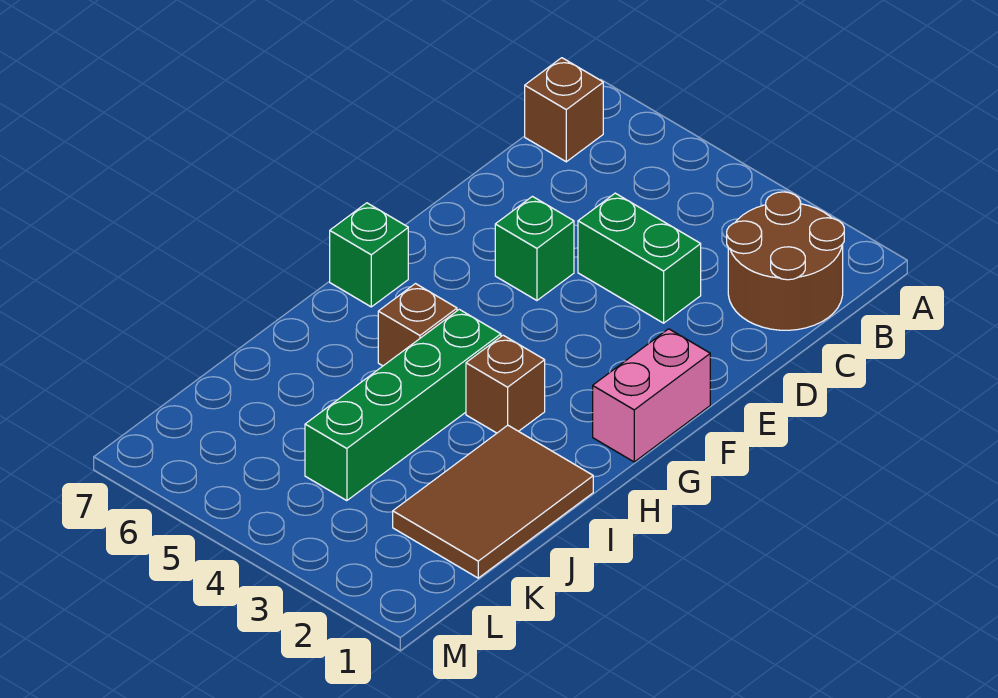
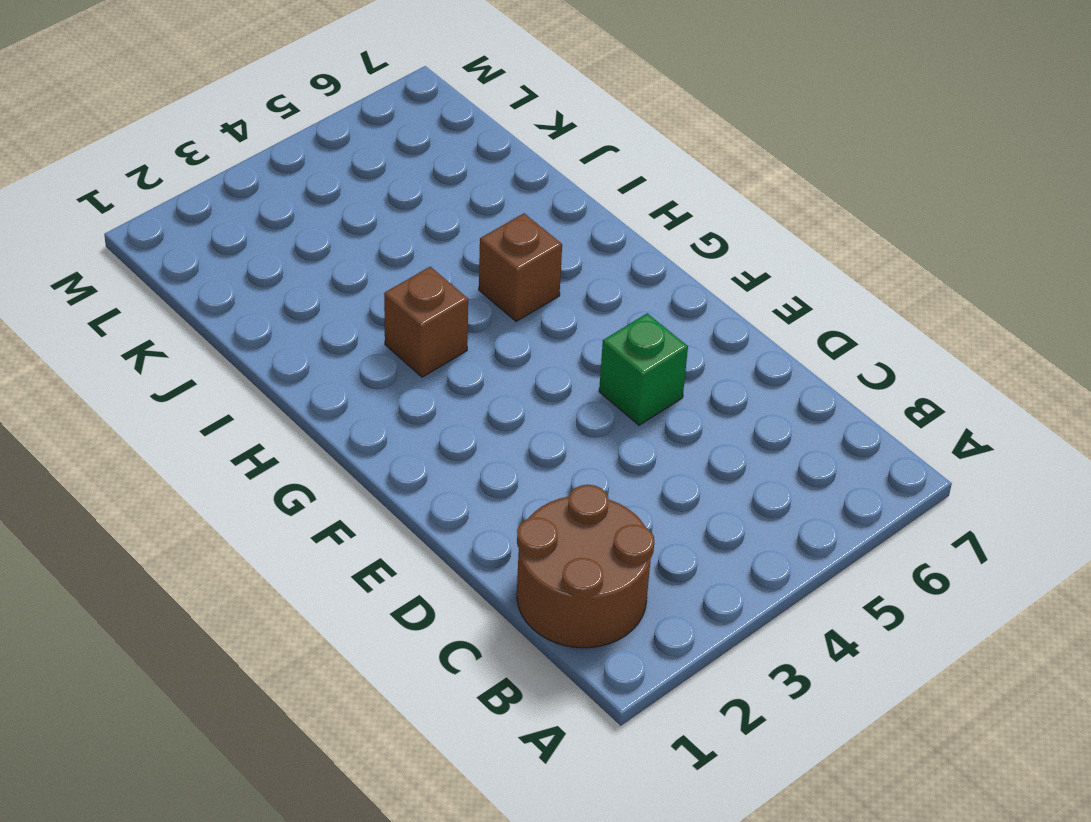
none -> brown brick B7 level 1
none -> green brick D3:D4 level 1

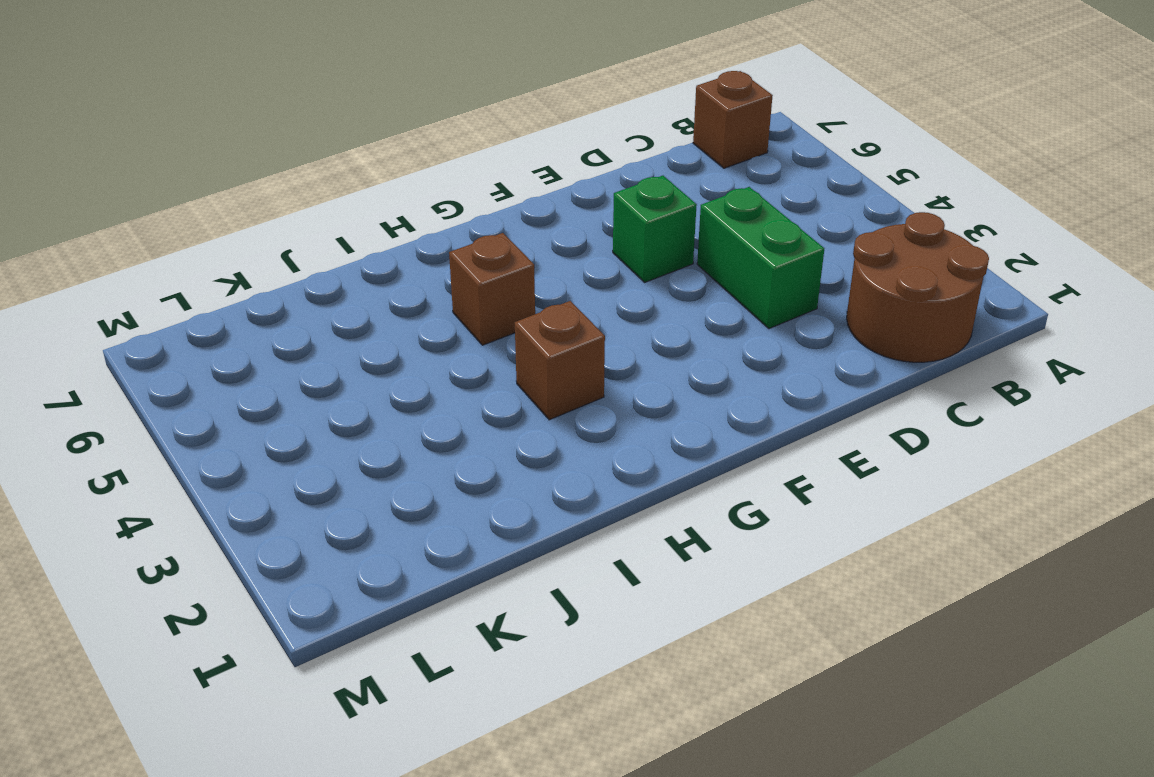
none -> pink brick F1:G1 level 1
none -> green brick G7 level 1

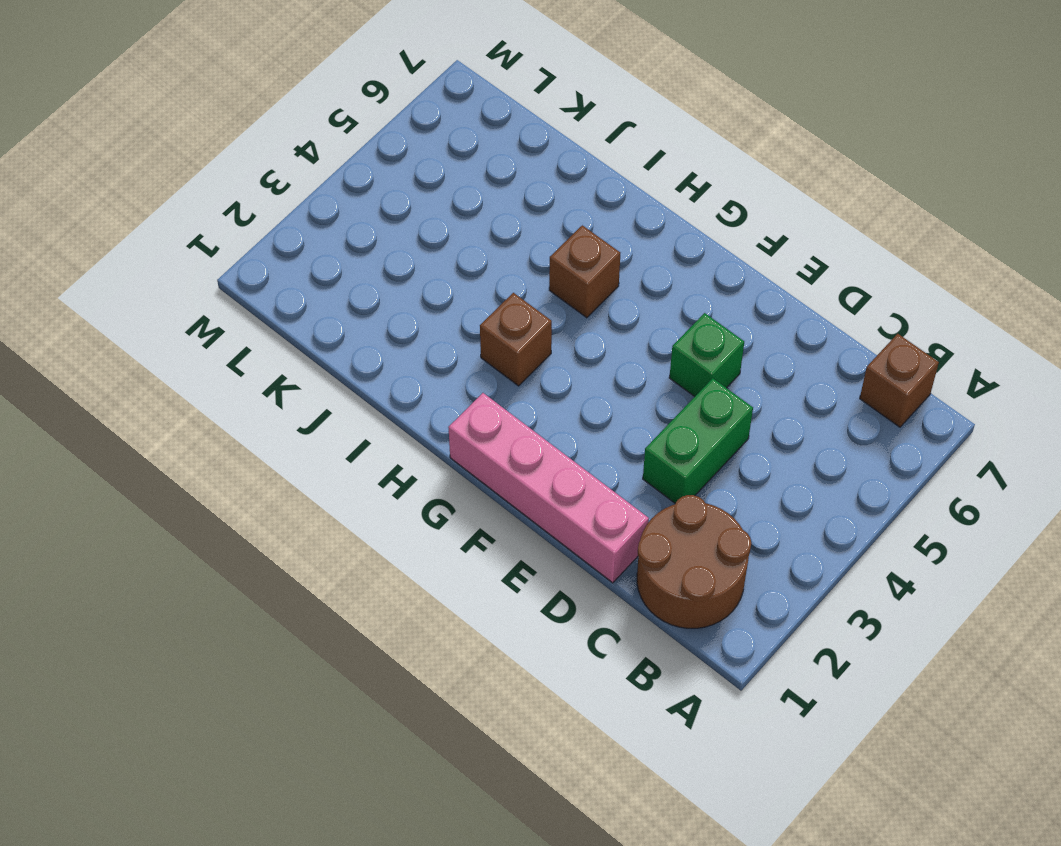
pink brick D1:G1 level 1 -> pink brick F1:G1 level 1
none -> green brick G7 level 1
none -> green brick H4:K4 level 1

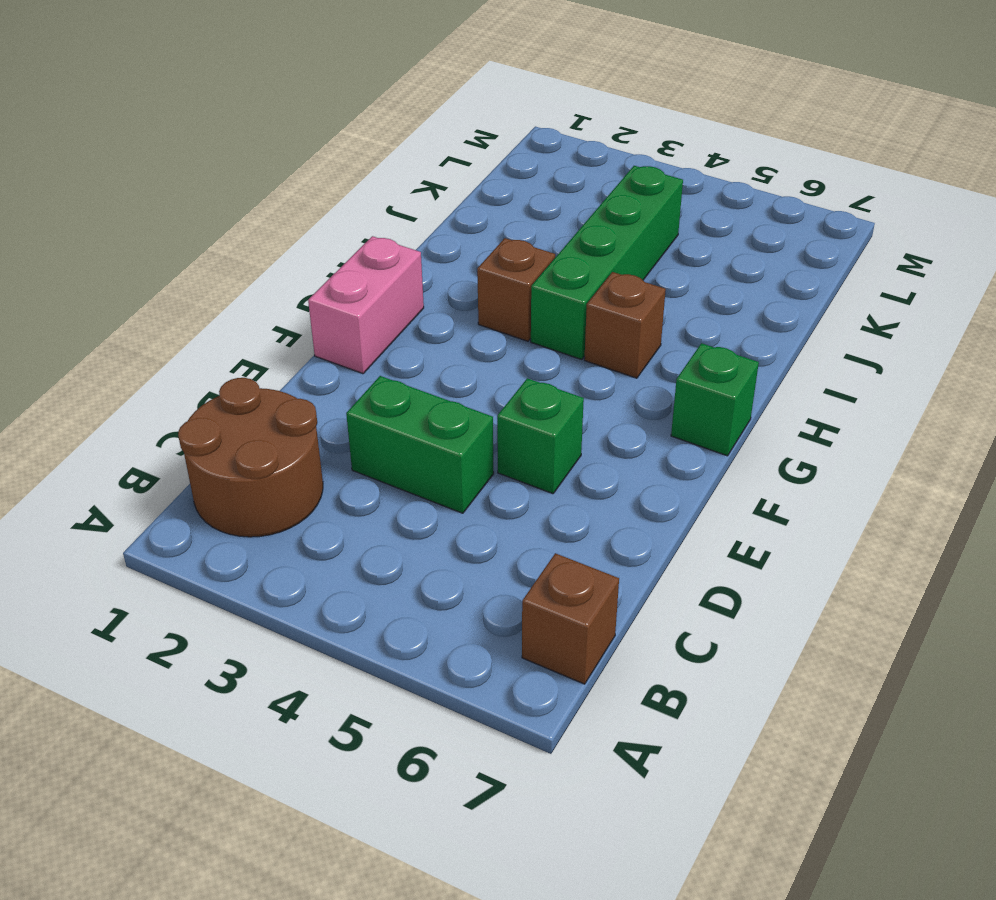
none -> brown tile I1:K2 level 1

